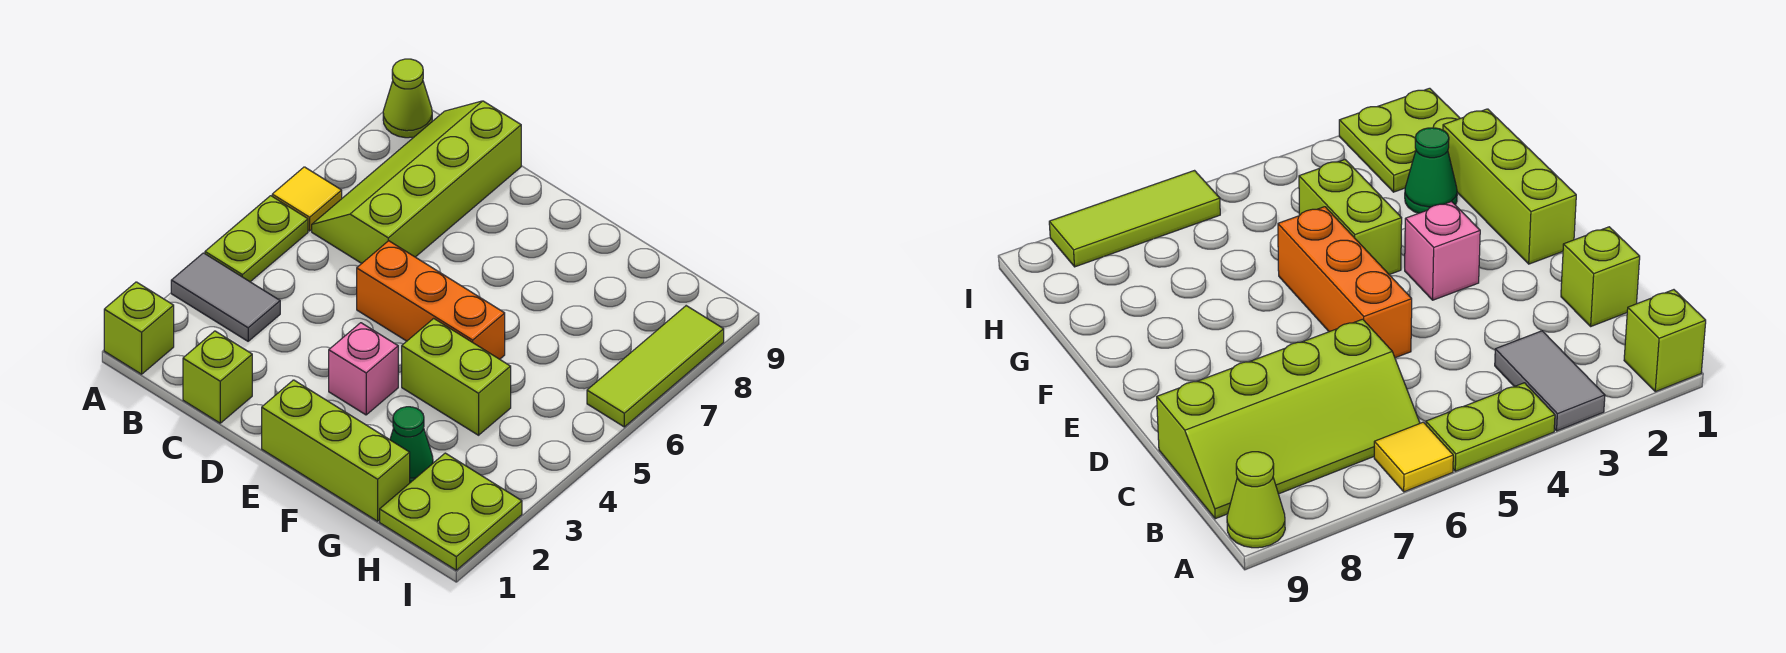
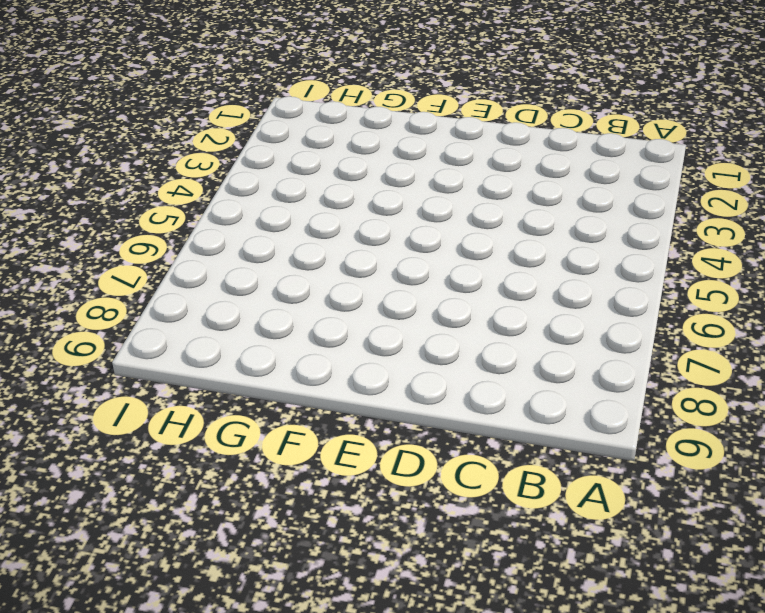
none -> lime brick A1 level 1
none -> grey tile A3:B3 level 1
none -> lime plate A4:A5 level 1

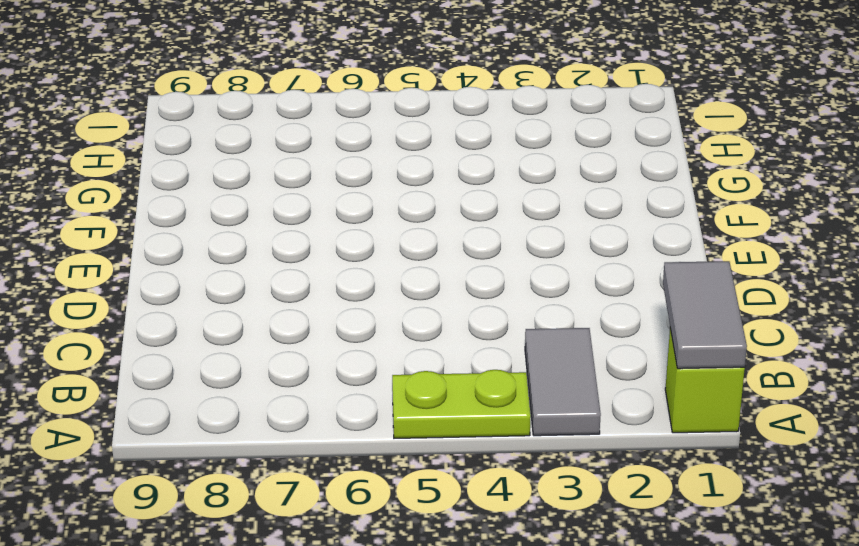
grey tile A1:B1 level 2 -> none
none -> yellow tile A6 level 1
none -> lime cone A9 level 1
none -> lime slope B6:C9 level 1 top C

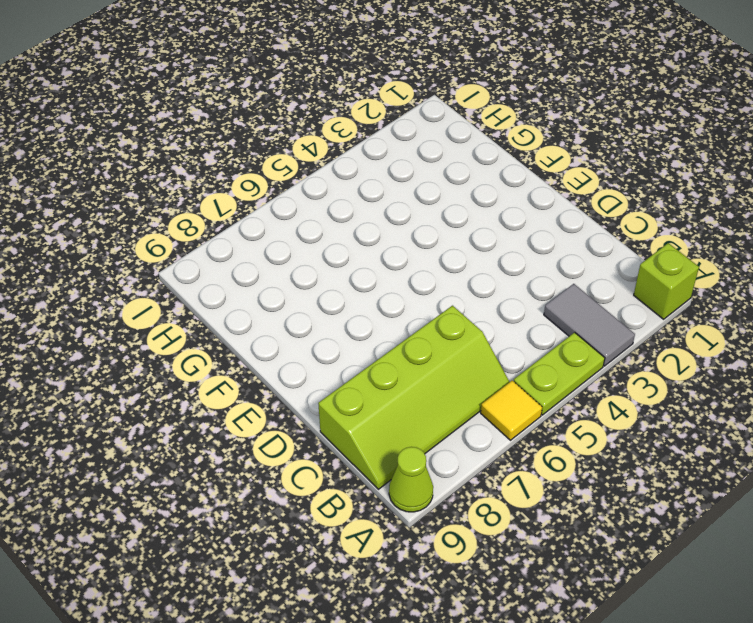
none -> lime brick C1 level 1
none -> orange brick D5:F5 level 1
none -> lime brick E1:G1 level 1

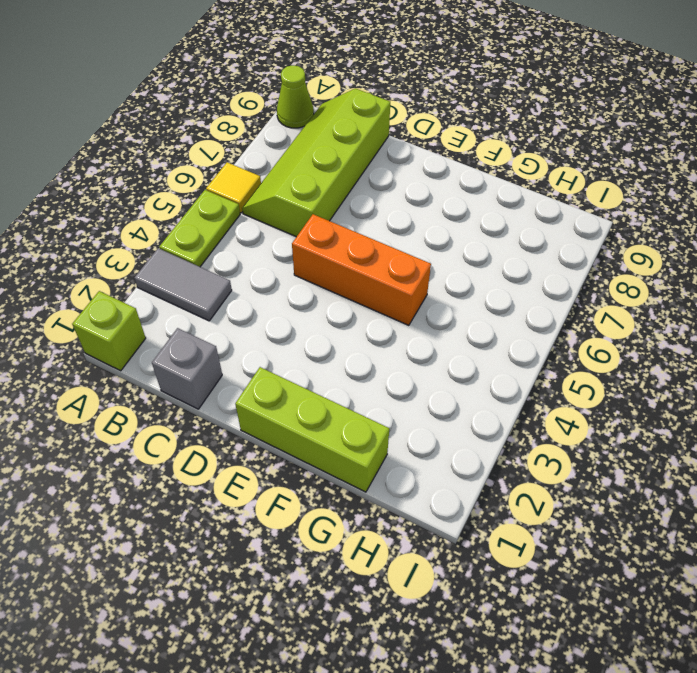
grey brick C1 level 1 -> lime brick C1 level 1
none -> pink brick E3 level 1
none -> lime brick F4:G4 level 1
none -> green cone G2 level 1

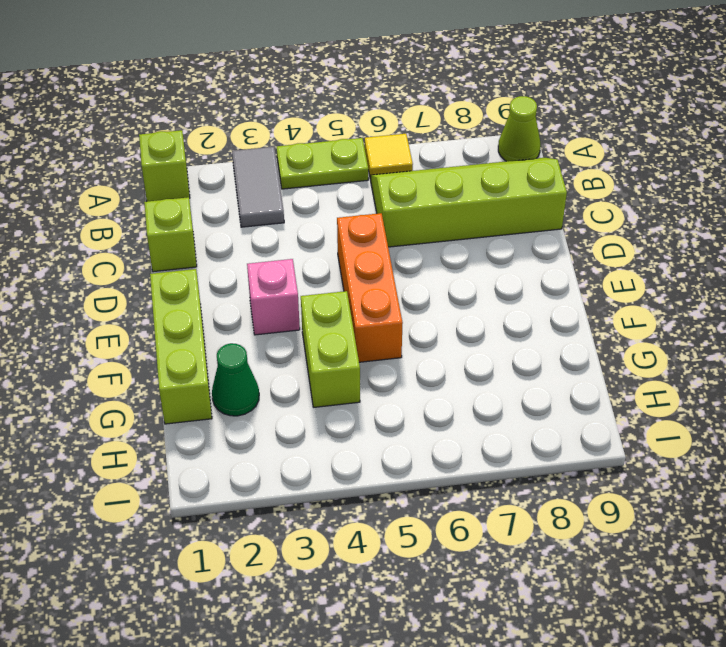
none -> lime plate H1:I2 level 1
none -> lime tile I6:I8 level 1

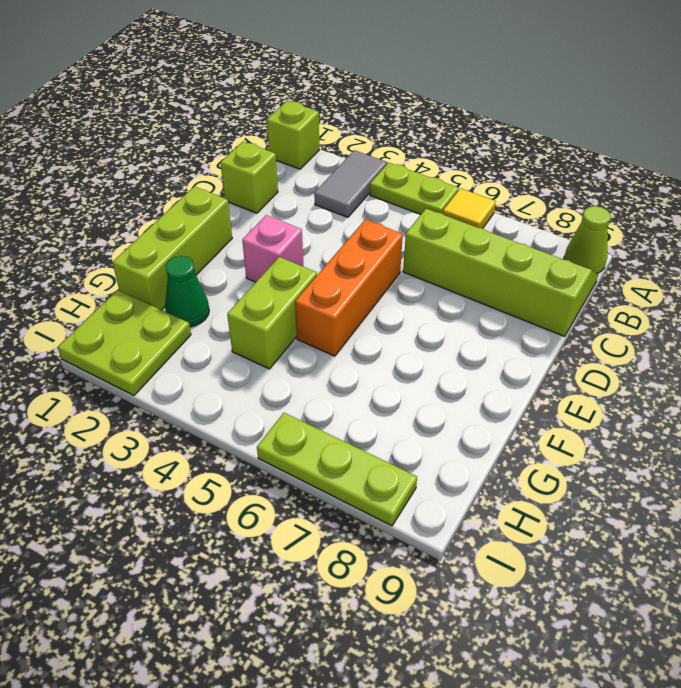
lime plate I6:I8 level 1 -> lime tile I6:I8 level 1

